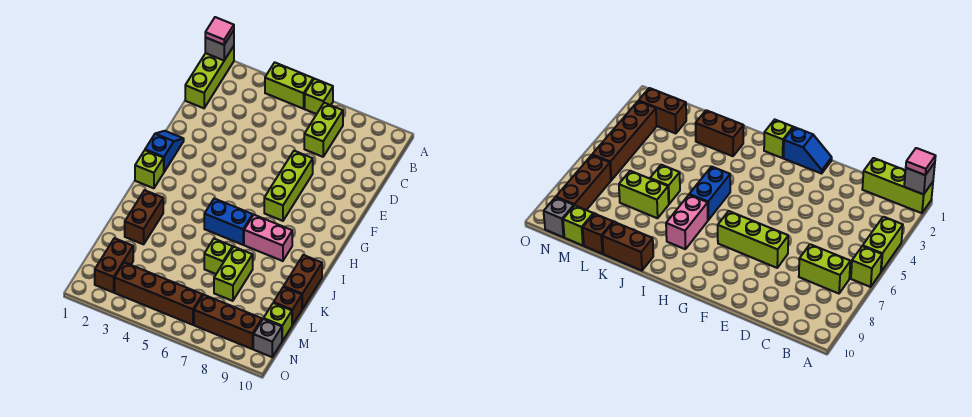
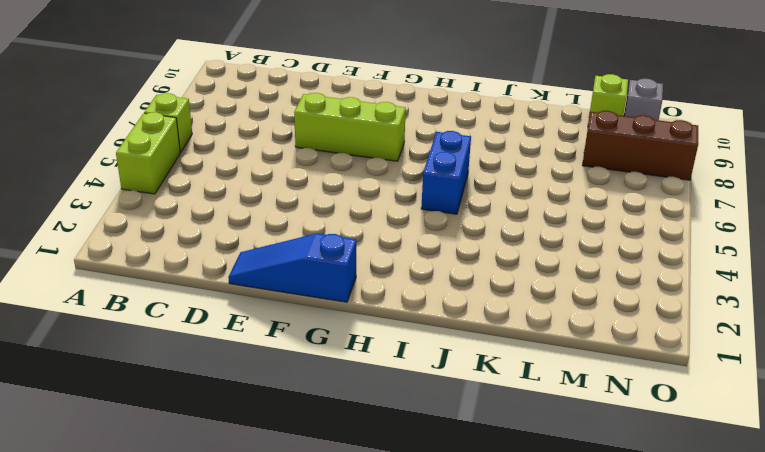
blue slope E1:G1 level 1 top G -> blue slope F1:G1 level 1 top G
brown brick M8:O8 level 1 -> brown brick N7:N9 level 1
none -> lime brick A1:C1 level 1
none -> lime brick B7:C7 level 1
none -> lime brick H1 level 1

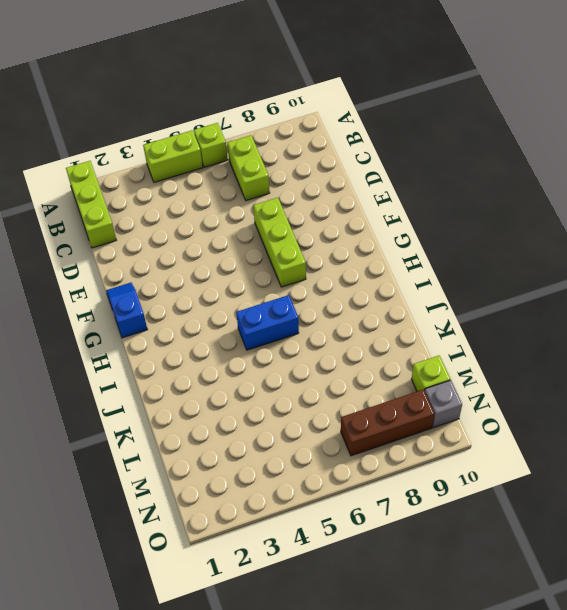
none -> lime brick H1 level 1
none -> pink brick I7:I8 level 1
none -> brown brick J2:K2 level 1

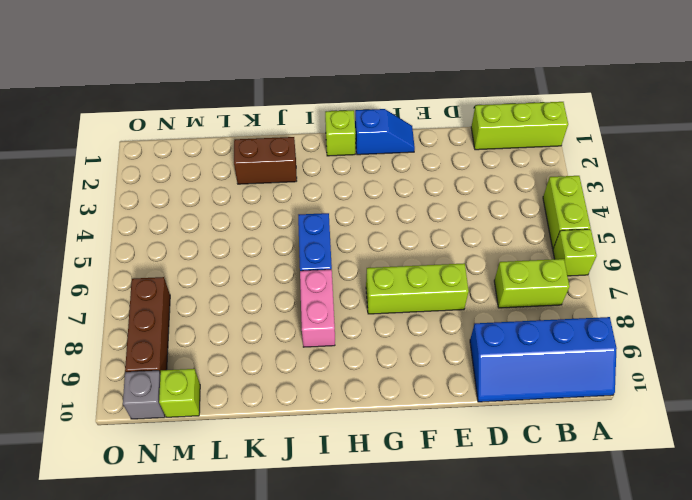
blue slope A9:D10 level 1 top 9 -> none
none -> brown brick J10:K10 level 1
none -> lime brick K6 level 1
none -> lime brick K7:L7 level 1

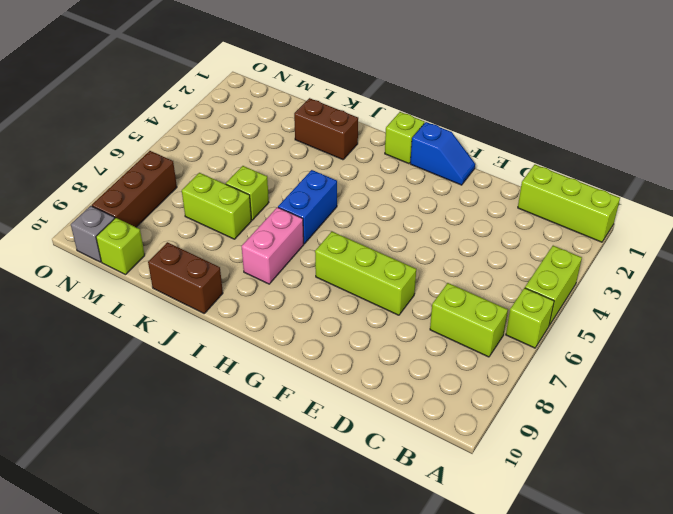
none -> brown brick L10 level 1
none -> brown brick M2:N2 level 1
none -> brown brick N3:N6 level 1

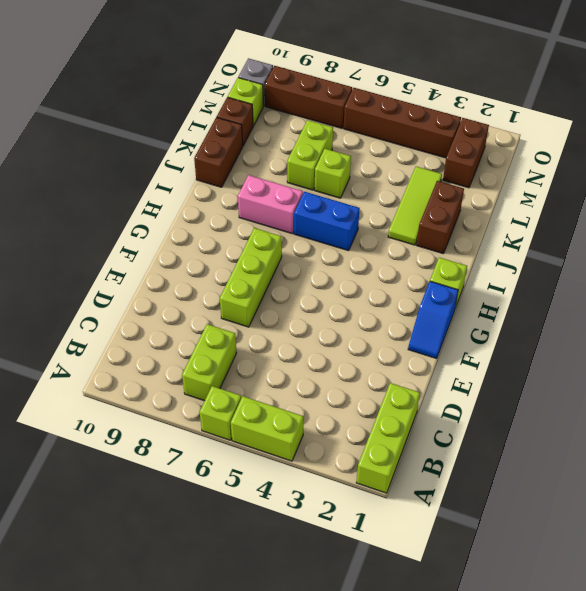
lime tile J3:L3 level 1 -> none
none -> grey brick A1 level 2
none -> pink tile A1 level 3

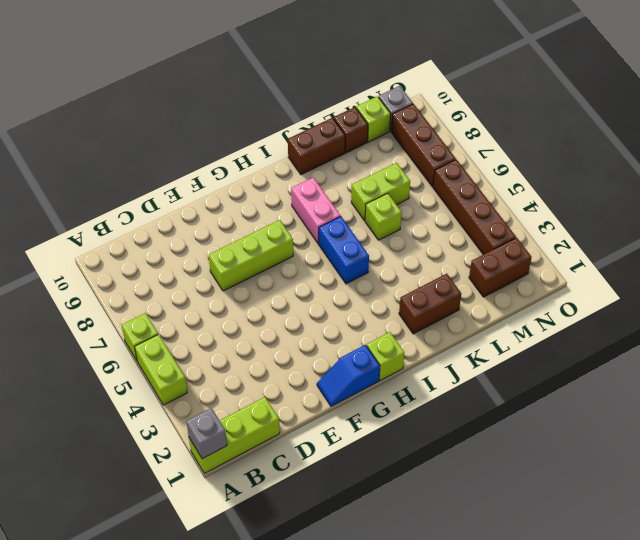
none -> lime brick B7:C7 level 1
none -> pink tile A1 level 3

